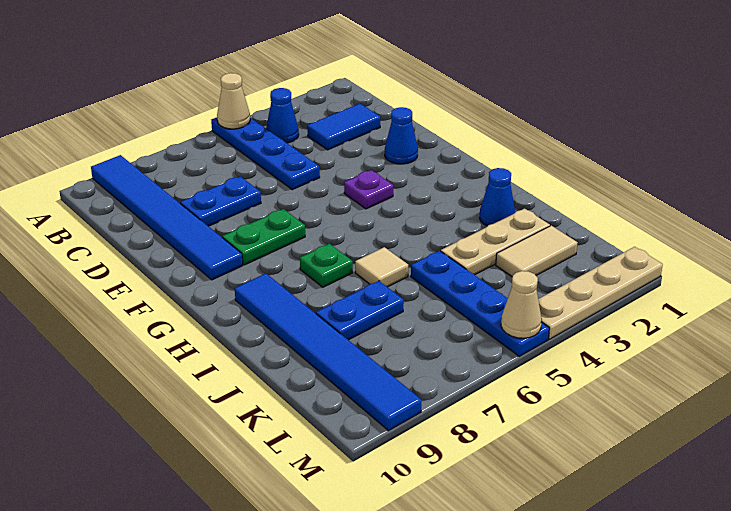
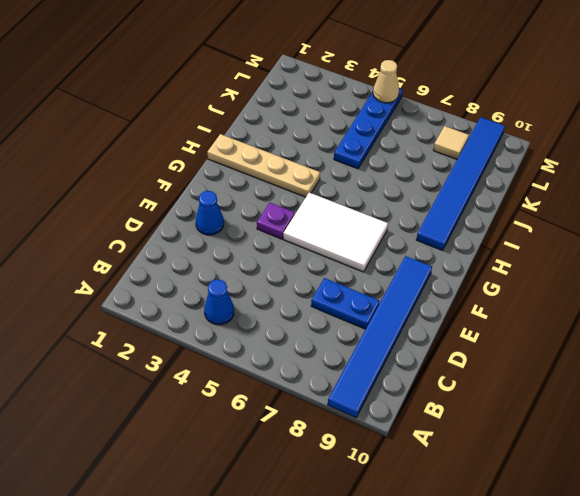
white tile F5:G7 level 1 -> green plate F7:F8 level 1
tan plate H1:H4 level 1 -> tan plate M1:M4 level 1
tan tile L8 level 1 -> tan tile I6 level 1
none -> blue plate A5:D5 level 1
none -> blue tile C2:C3 level 1
none -> green plate H7 level 1

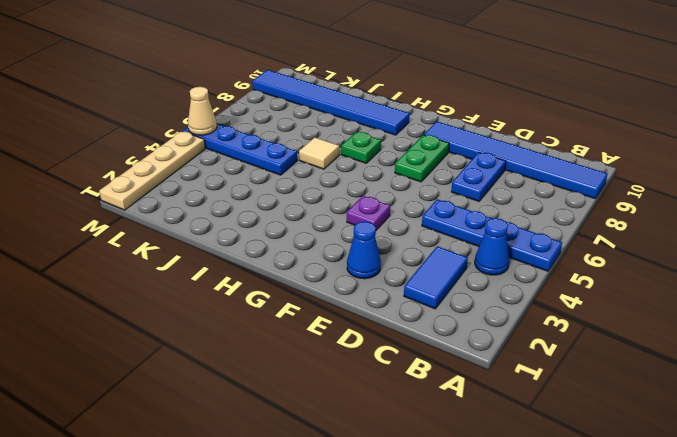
none -> blue cone I2 level 1
none -> tan plate J2:J4 level 1
none -> blue plate J7:J8 level 1

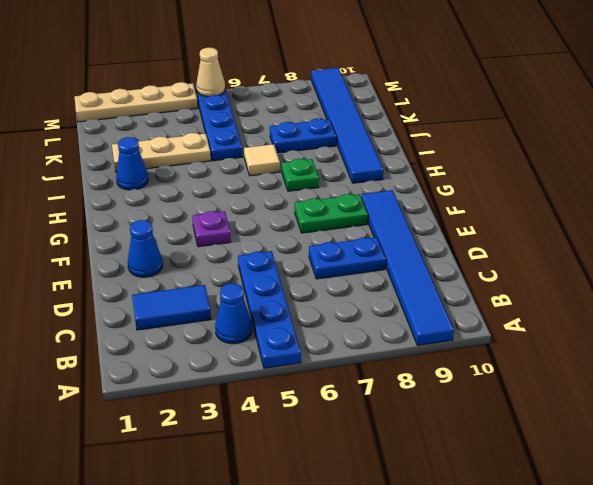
none -> tan tile K2:K3 level 1
none -> tan cone A5 level 2

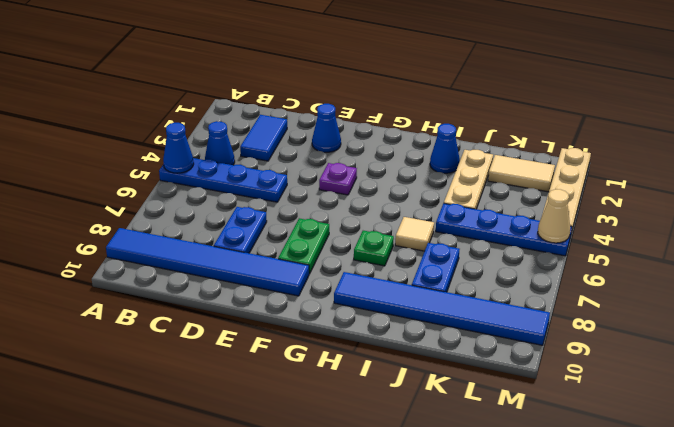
blue cone A5 level 2 -> tan cone A5 level 2
tan tile K2:L2 level 1 -> tan tile K2:K3 level 1

